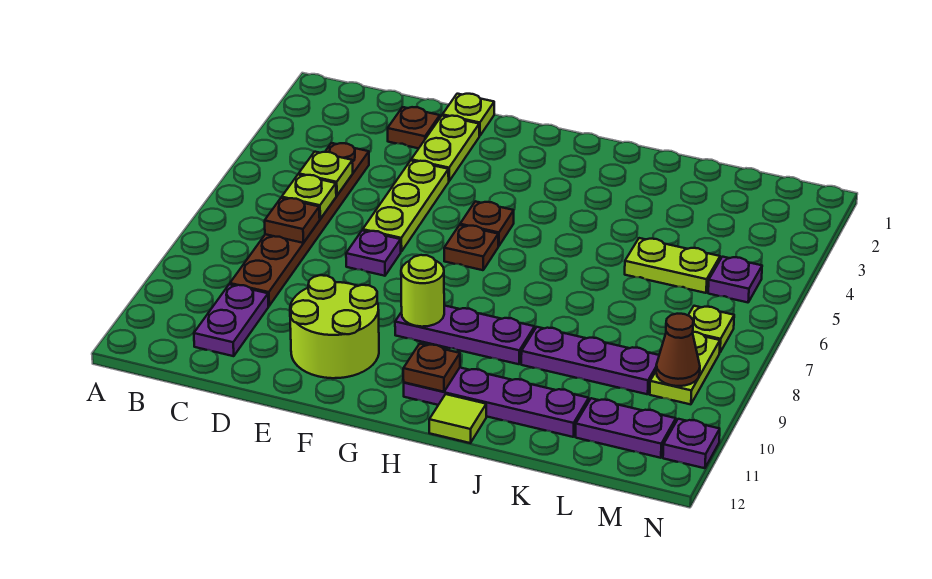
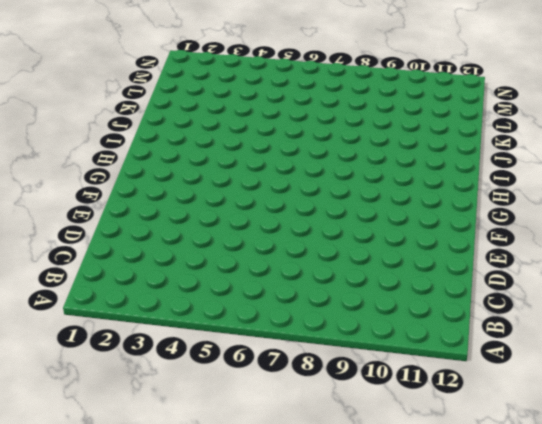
none -> brown plate C4:C9 level 1
none -> purple plate C10:C11 level 1
none -> brown plate D2 level 1

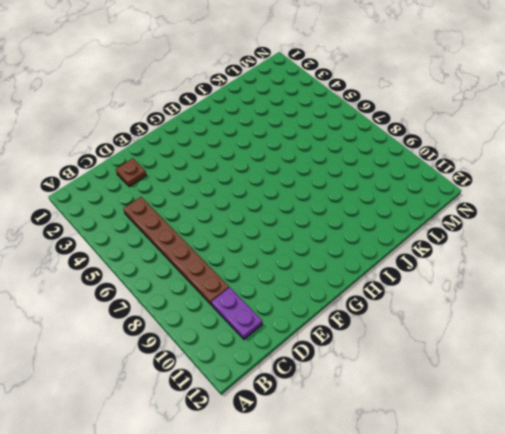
none -> lime plate E1 level 1
none -> lime plate E2:E3 level 1
none -> lime plate E4:E6 level 1

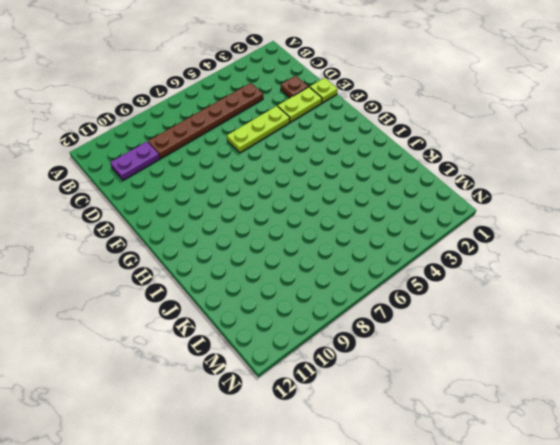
none -> purple plate E7 level 1
none -> lime round brick E10:F11 level 1
none -> brown plate G5 level 1

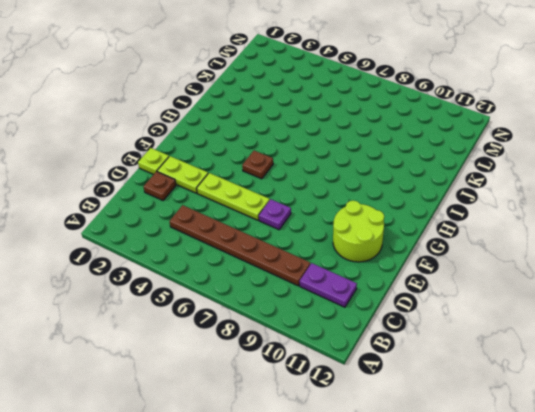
none -> brown plate G6 level 1
none -> purple plate G9:I9 level 1
none -> purple plate H11:K11 level 1

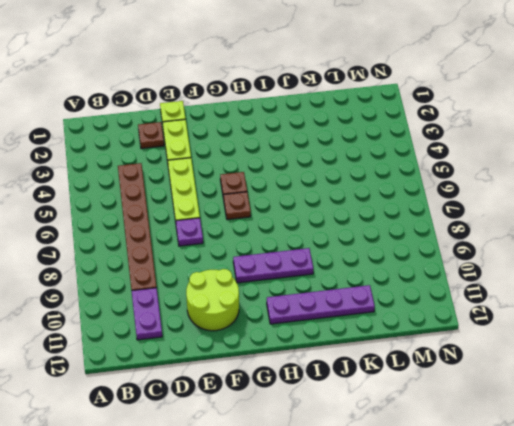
none -> lime tile I12 level 1
none -> purple plate J9:L9 level 1
none -> lime plate K5:L5 level 1

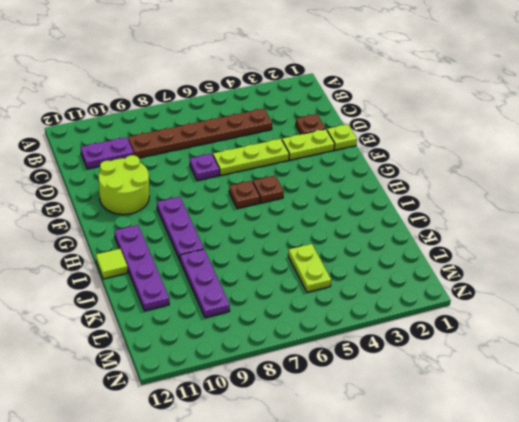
none -> purple plate L11:M11 level 1
none -> purple plate M5 level 1
none -> lime plate M7 level 1

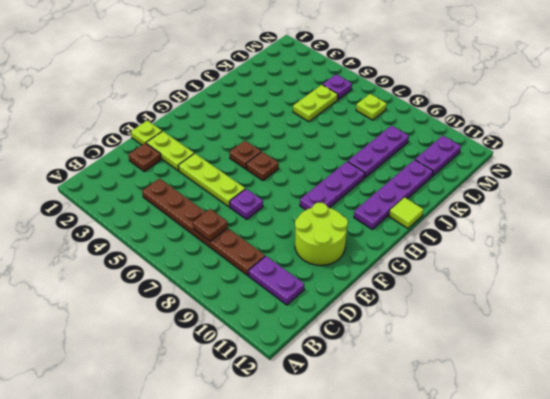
none -> lime plate M8:M9 level 1
none -> purple plate N11 level 1
none -> lime plate C5 level 2

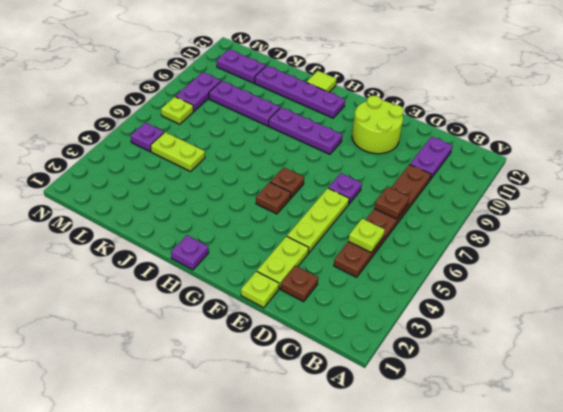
purple plate H1 level 1 -> purple plate N11 level 1
purple plate M8:M9 level 1 -> lime plate M8:M9 level 1
none -> lime plate C6 level 2
none -> lime round brick G9 level 2
none -> brown plate H11 level 2

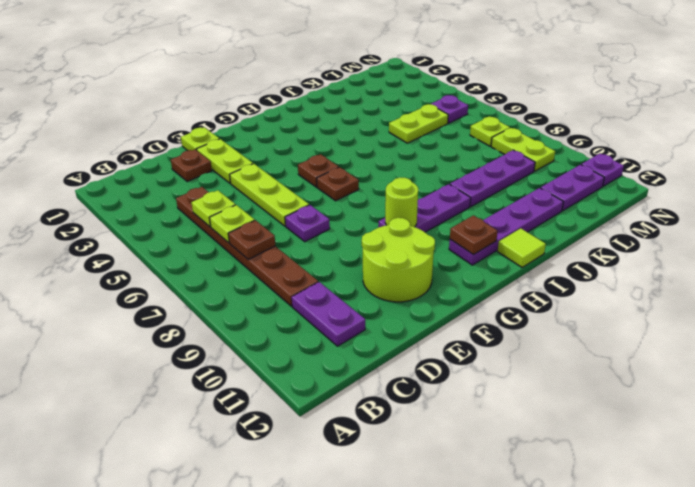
none -> brown cone M9 level 2

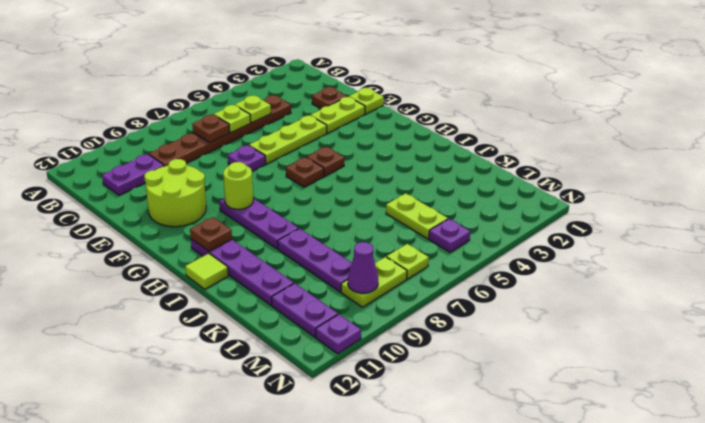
purple cone M9 level 2 -> brown cone M9 level 2

